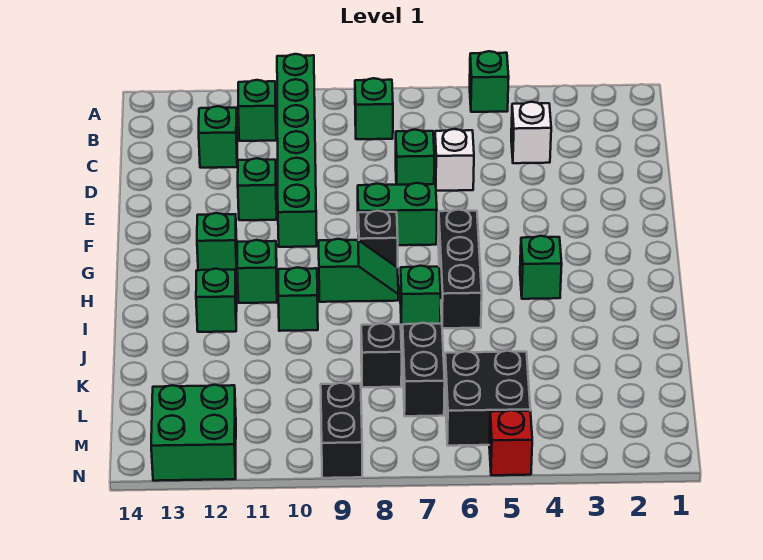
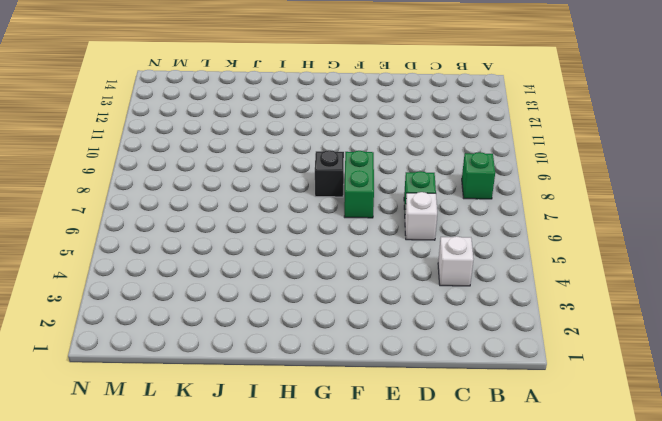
none -> green brick A5 level 1
none -> green brick A10:F10 level 1
none -> green brick B11 level 1

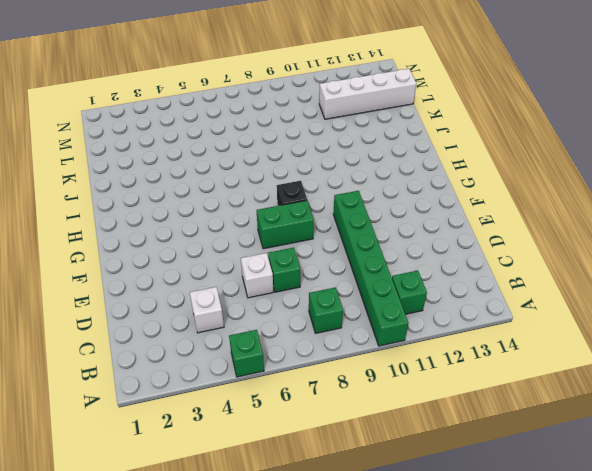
white brick L11:L14 level 1 -> none
none -> green brick C12 level 1
none -> green brick E11 level 1
none -> black brick G6:I6 level 1

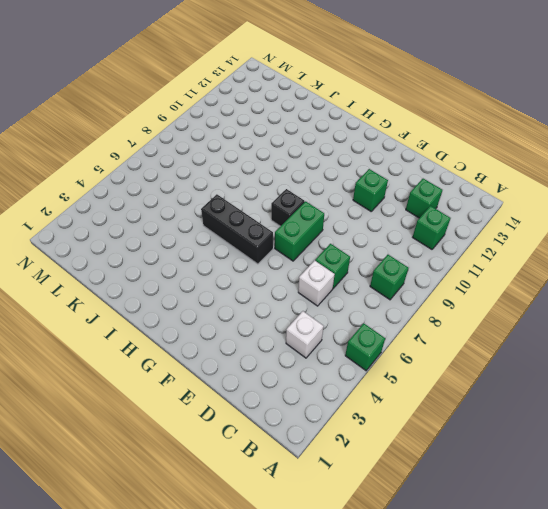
none -> green brick A10:F10 level 1
none -> green brick G12 level 1
none -> green brick H4 level 1

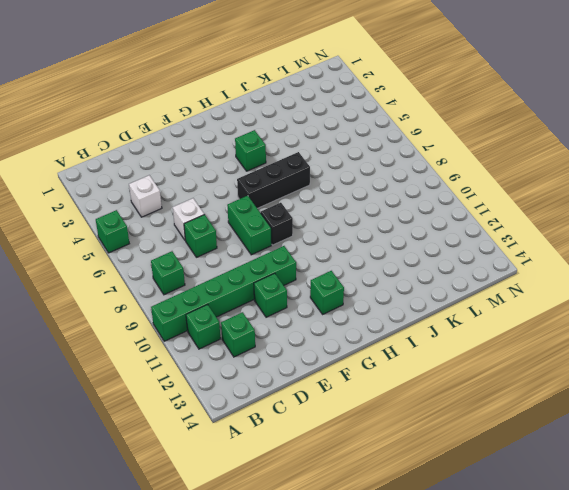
none -> green slope H8:H9 level 1 top 9
none -> green brick H11 level 1
none -> green brick I7 level 1

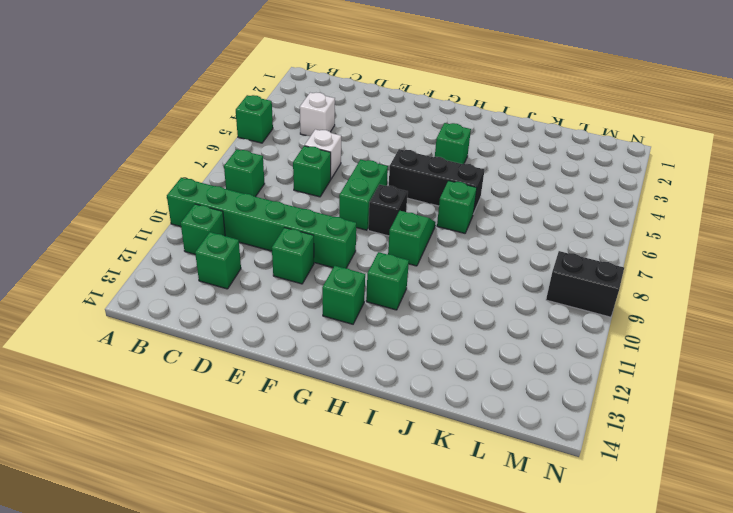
none -> green brick I10 level 1
none -> green brick I12 level 1
none -> black brick K7:L7 level 1

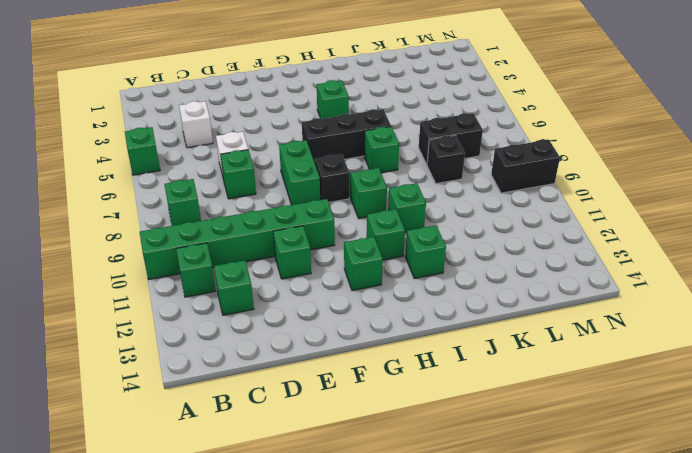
none -> black brick L5:M6 level 1
none -> green brick M12:N13 level 1
none -> red brick N5 level 1

